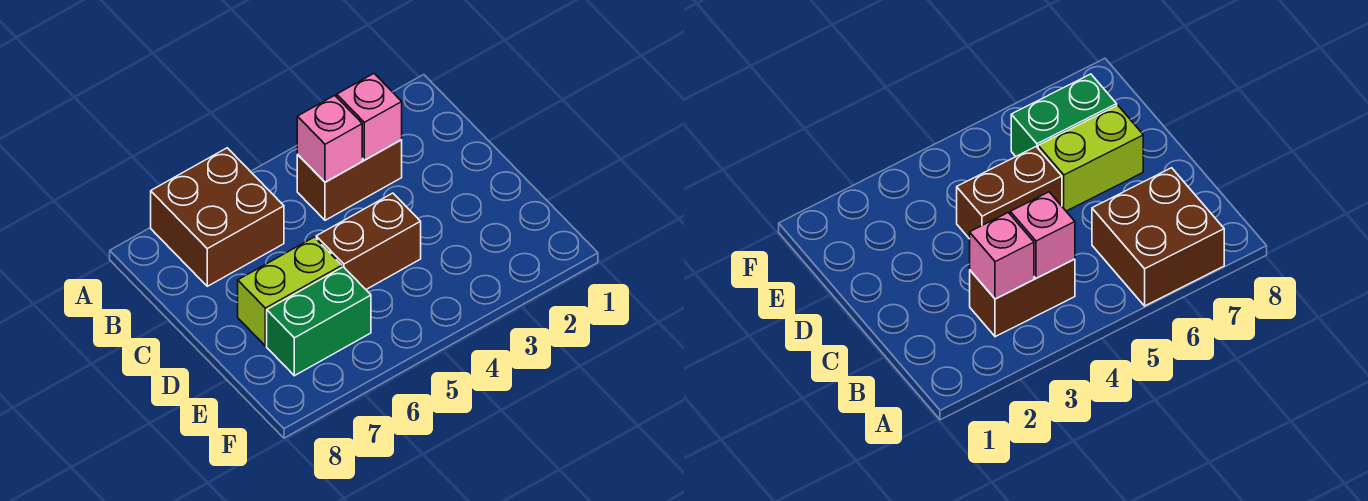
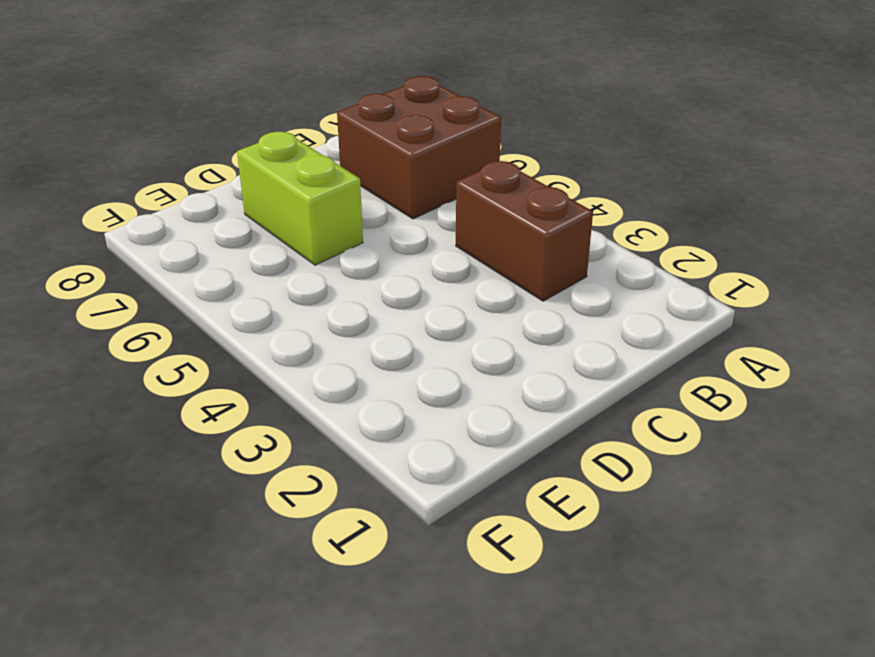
none -> brown brick D4:D5 level 1
none -> green brick E6:E7 level 1

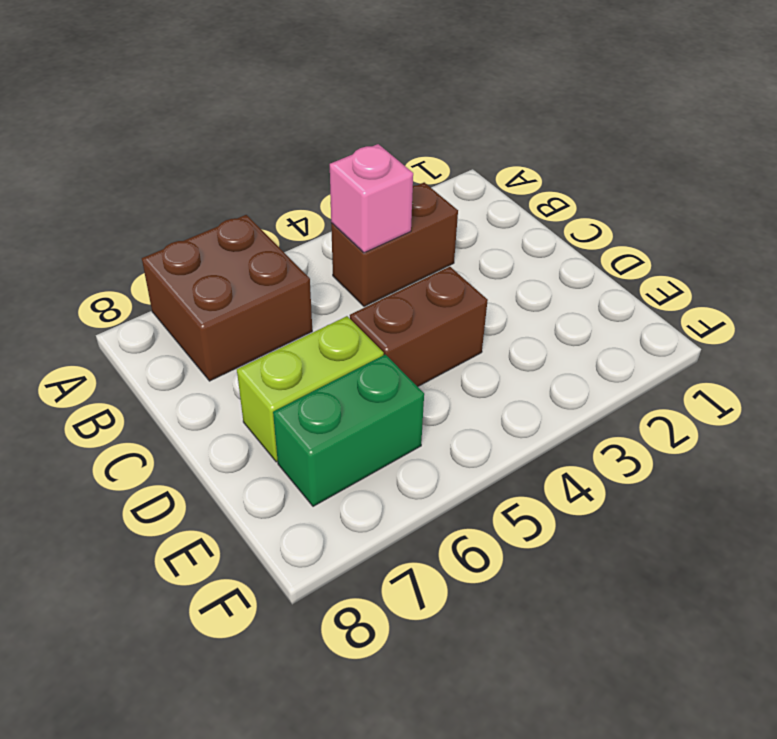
none -> pink brick B3 level 2

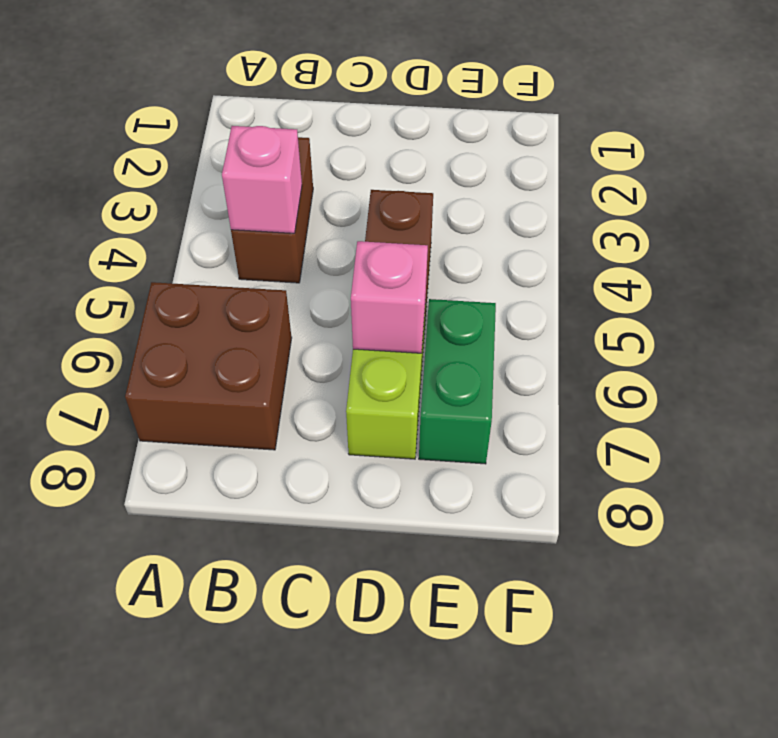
pink brick D6 level 2 -> pink brick B3 level 2

